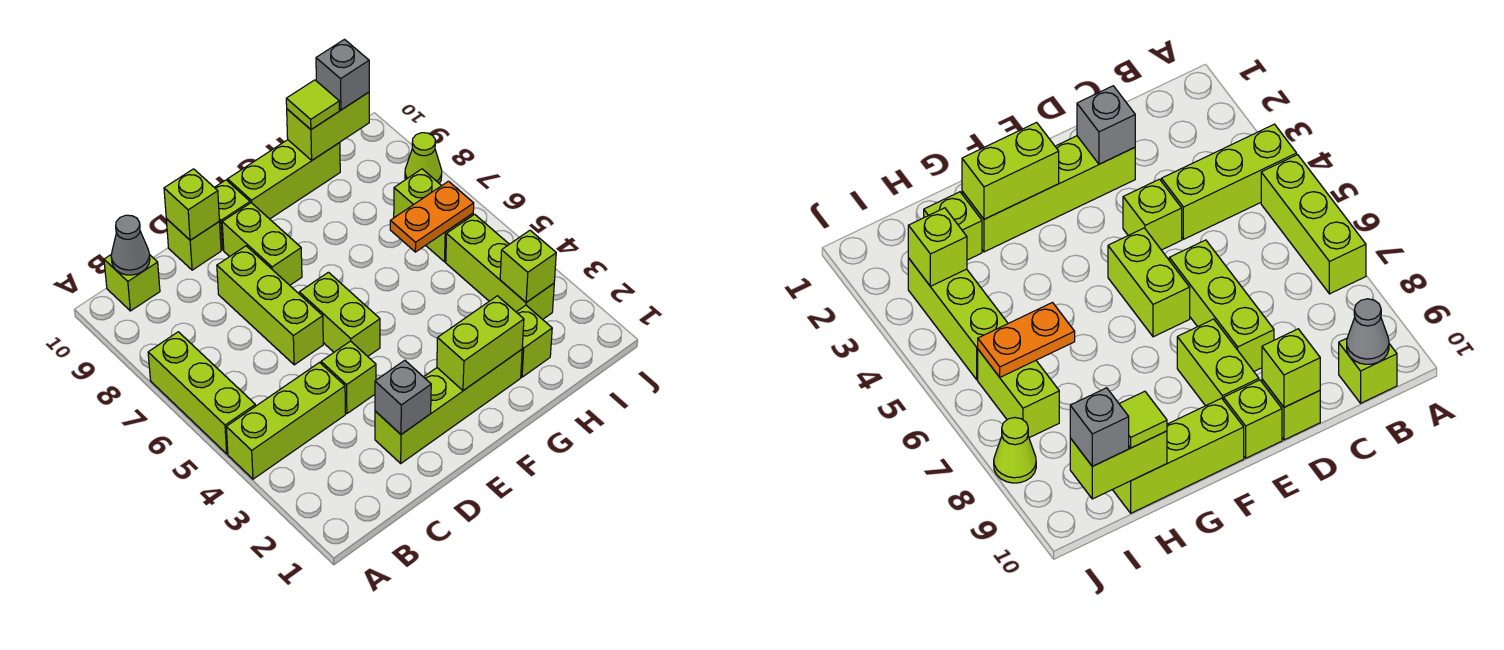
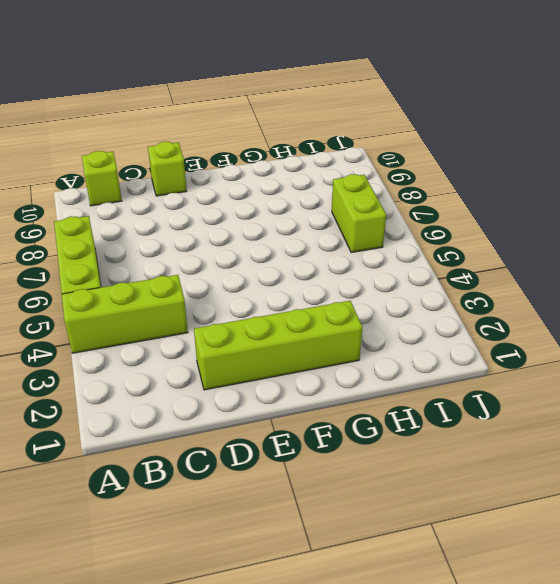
none -> lime brick D4 level 1
none -> lime brick D6:D8 level 1
none -> lime brick E5:E6 level 1

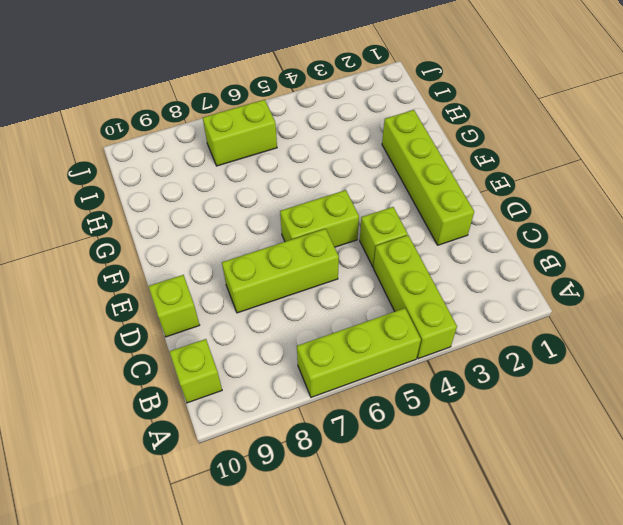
none -> lime brick E8:E9 level 1
none -> lime brick E10 level 1
none -> lime brick F10:H10 level 1

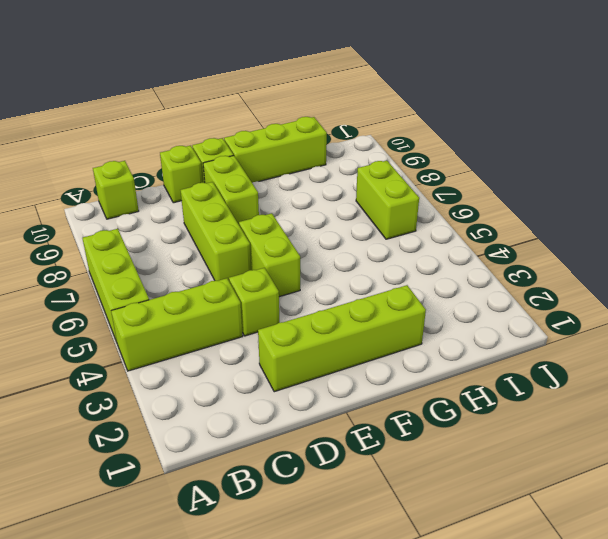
none -> lime brick H2 level 1
none -> lime brick I3:I5 level 1
none -> lime cone J8 level 1

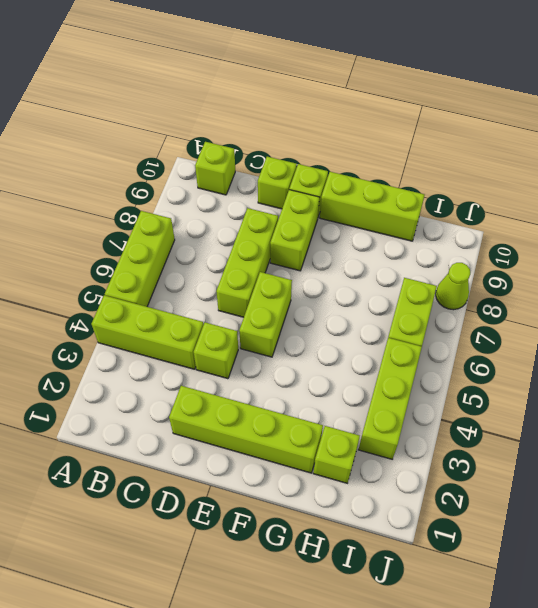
none -> grey cone B10 level 2
none -> grey brick D2 level 2
none -> lime brick D10 level 2

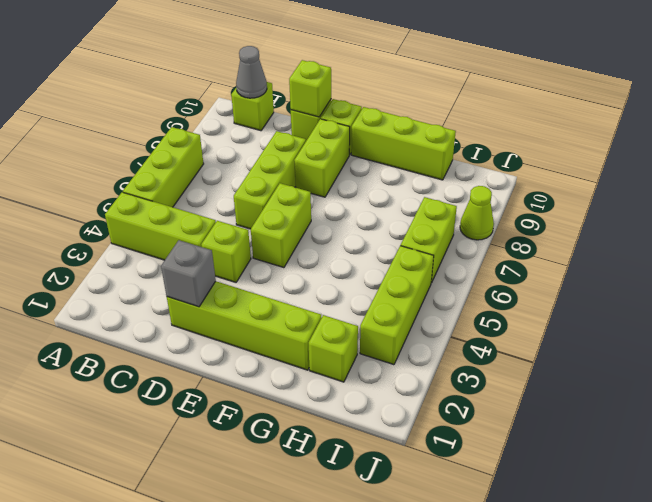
none -> lime brick F2:G2 level 2
none -> orange plate H6:I6 level 2
none -> lime brick H10:I10 level 2

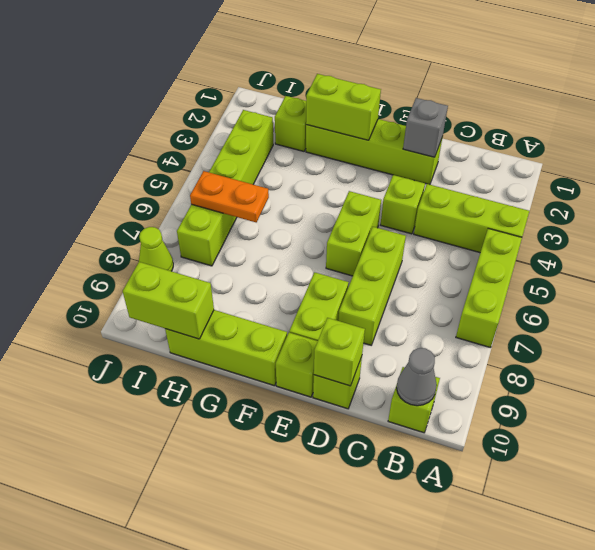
none -> lime brick I3 level 2
none -> lime tile H10 level 3
none -> grey brick I10 level 3

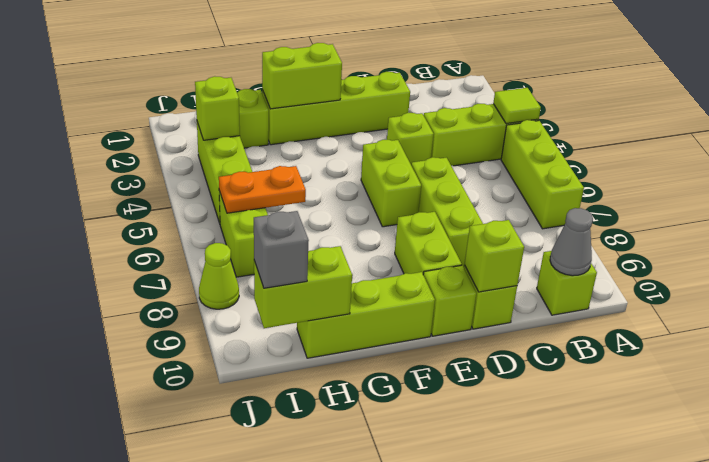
lime tile A4 level 2 -> lime tile H10 level 3
none -> grey brick D2 level 2

